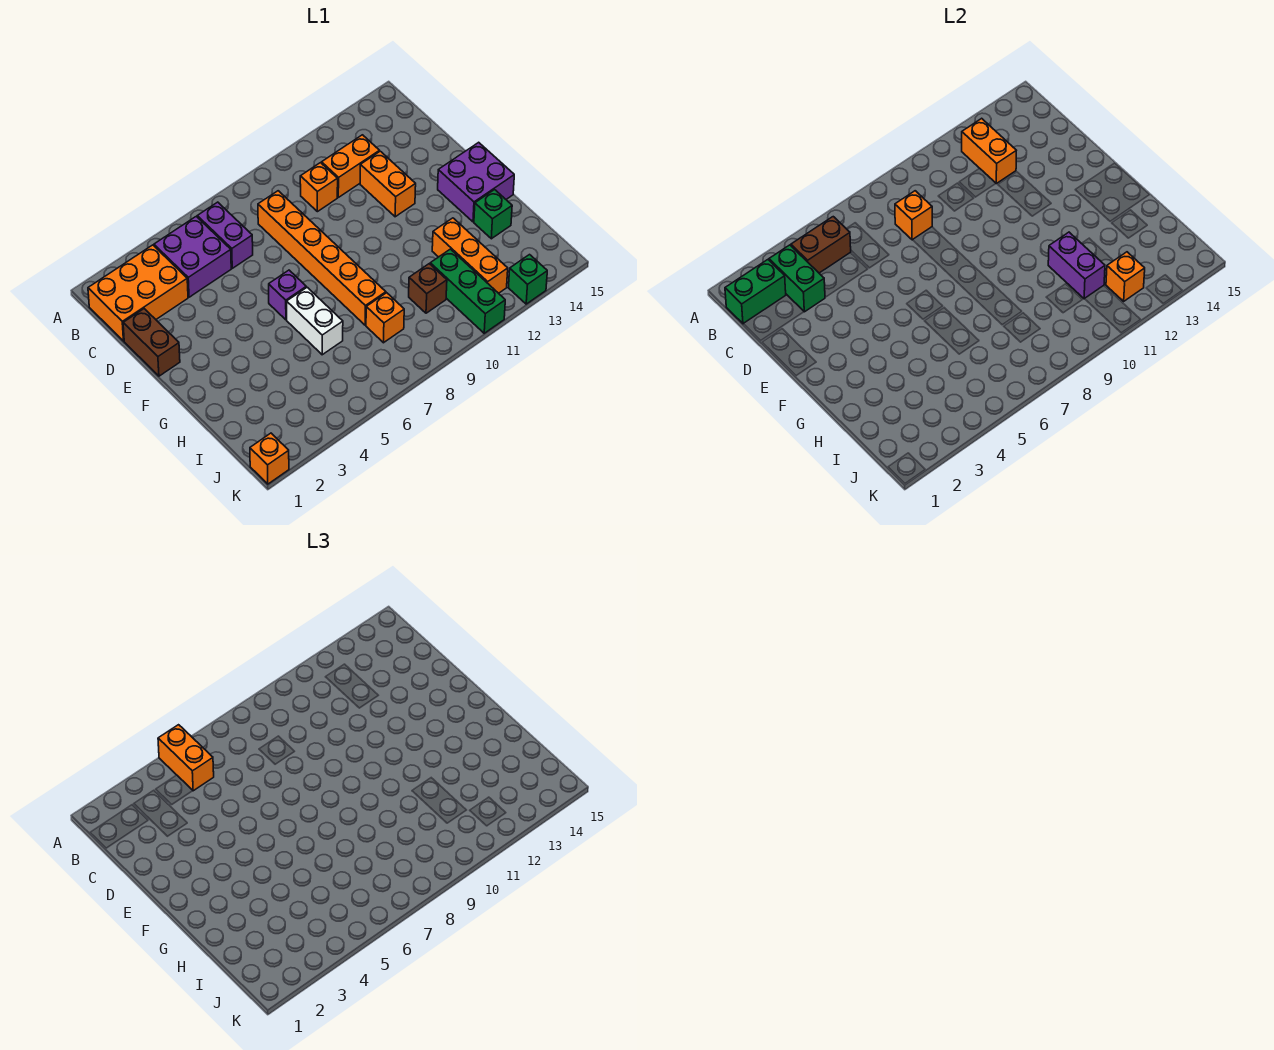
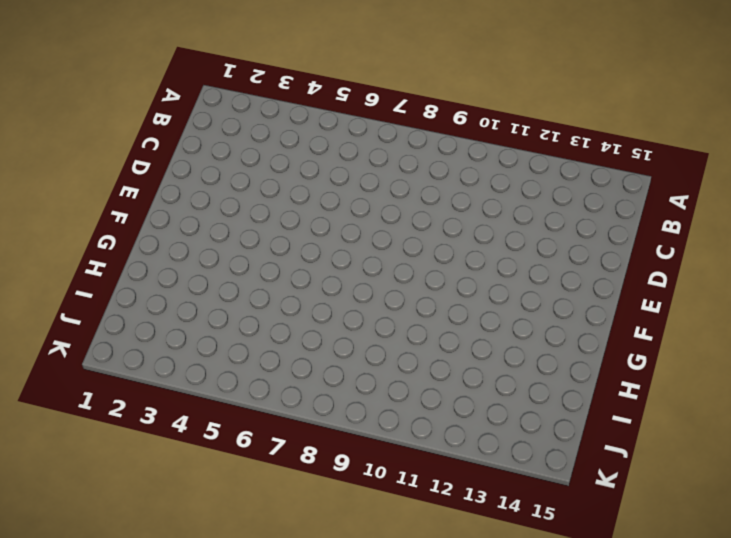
none -> orange brick B1:C3 level 1
none -> purple brick B4:C5 level 1
none -> purple brick B6:C6 level 1

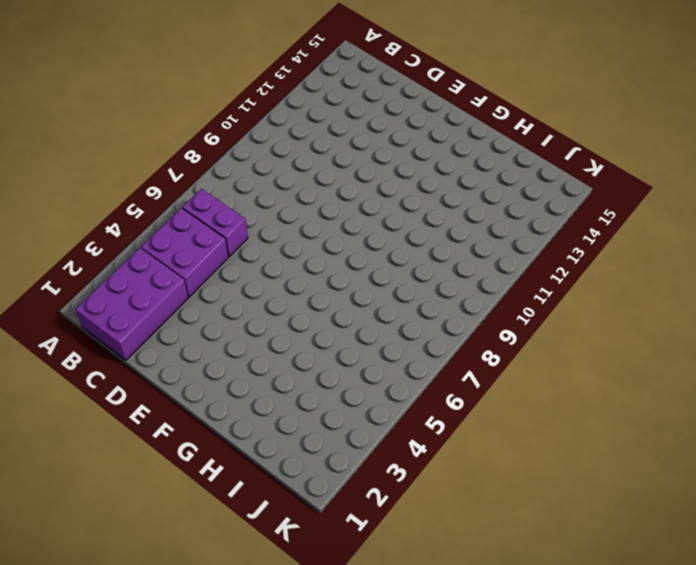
purple brick B1:C3 level 1 -> orange brick B1:C3 level 1
none -> orange brick C8:H8 level 1
none -> orange brick C10 level 1
none -> orange brick C11:C12 level 1

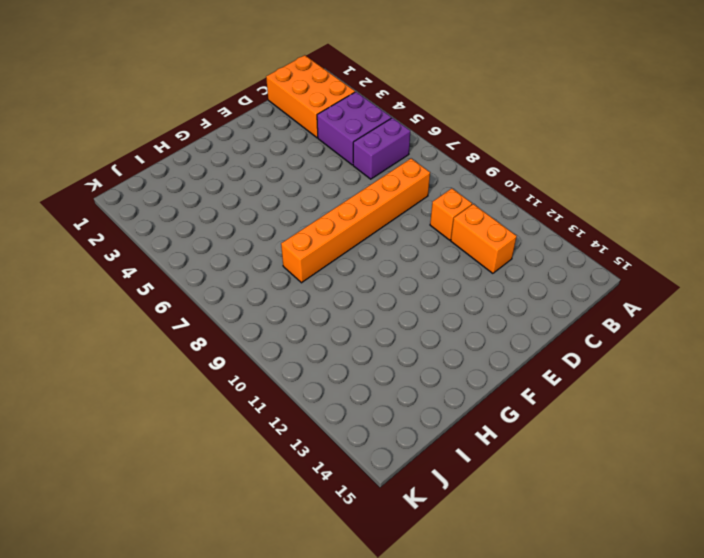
none -> brown brick D1:E1 level 1
none -> orange brick D12:E12 level 1
none -> purple brick F6 level 1

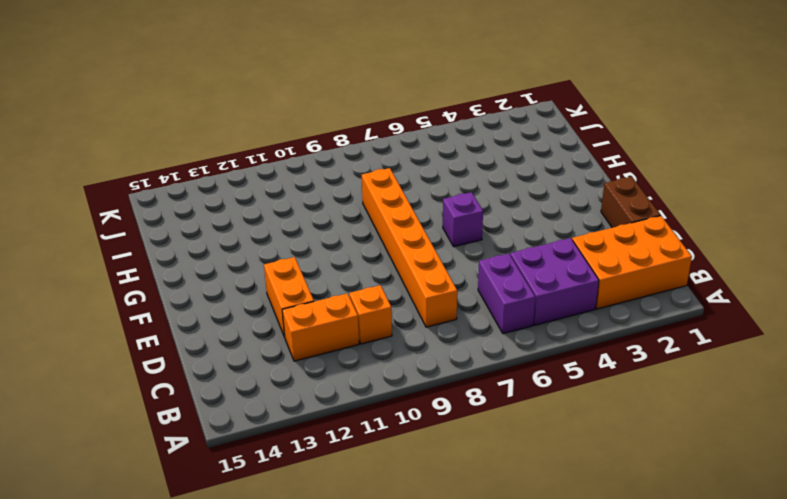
none -> purple brick F14:G15 level 1
none -> white brick G6:H6 level 1
none -> orange brick H12:J12 level 1

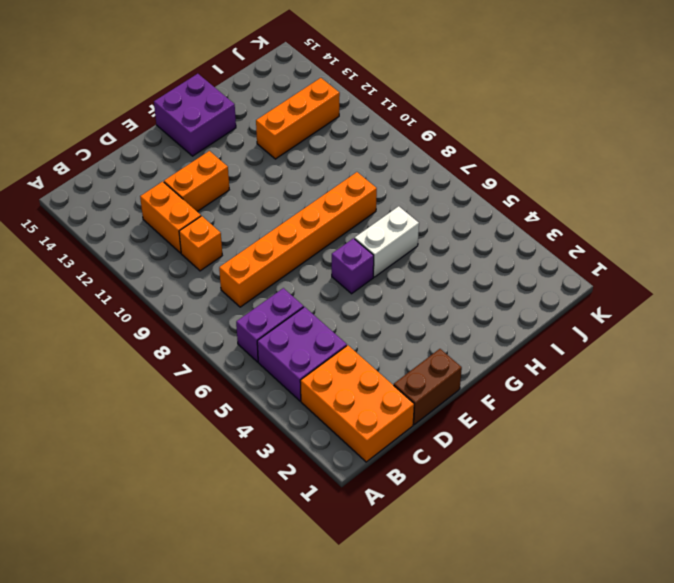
none -> green brick H14 level 1
none -> orange brick I8 level 1
none -> brown brick I10 level 1

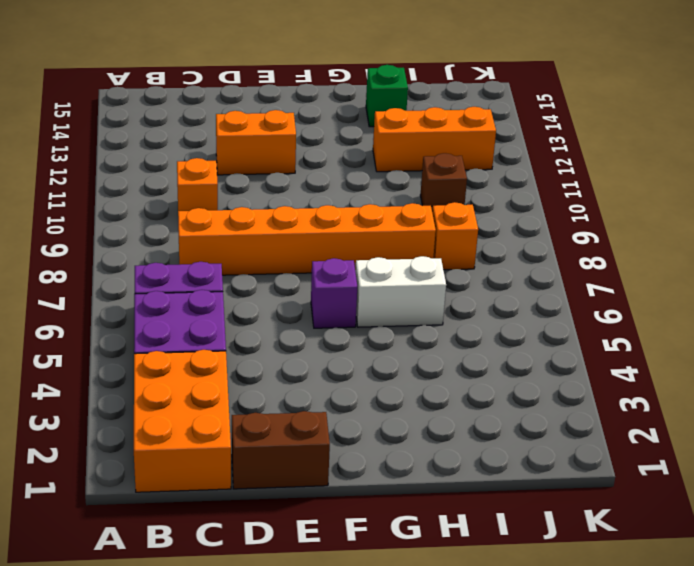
none -> orange brick C11:C12 level 1
none -> purple brick F14:G15 level 1
none -> green brick I11:K11 level 1

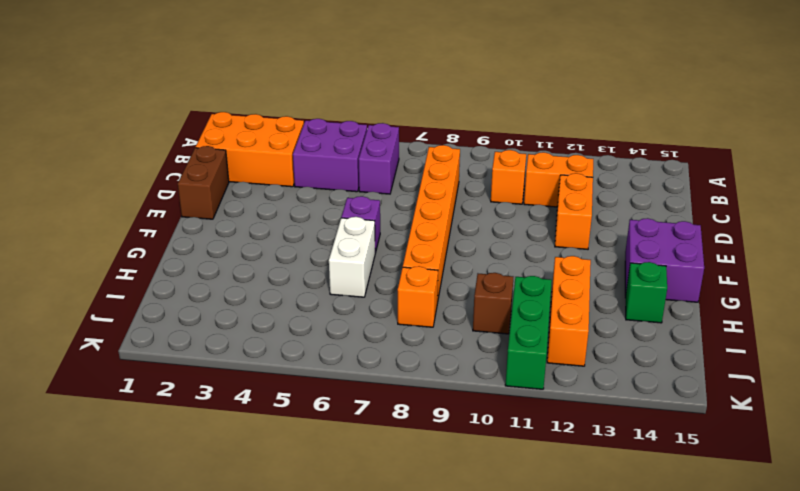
none -> orange brick K1 level 1
none -> green brick K13 level 1
none -> green brick B1:B2 level 2

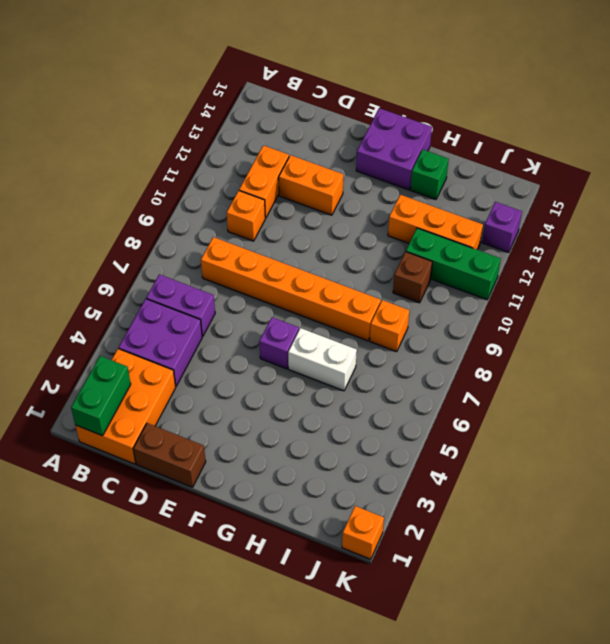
purple brick K13 level 1 -> green brick K13 level 1
none -> green brick B3:C3 level 2
none -> brown brick B4:B5 level 2
none -> orange brick B12:C12 level 2

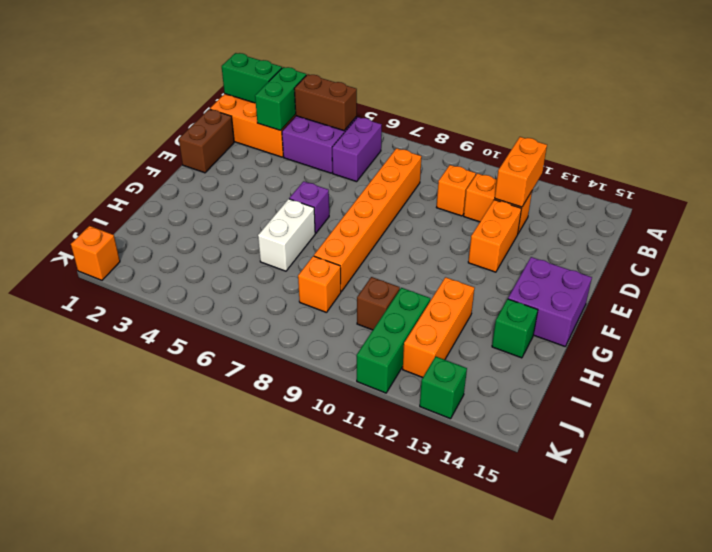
none -> orange brick C8 level 2
none -> purple brick H11:I11 level 2
none -> orange brick J12 level 2

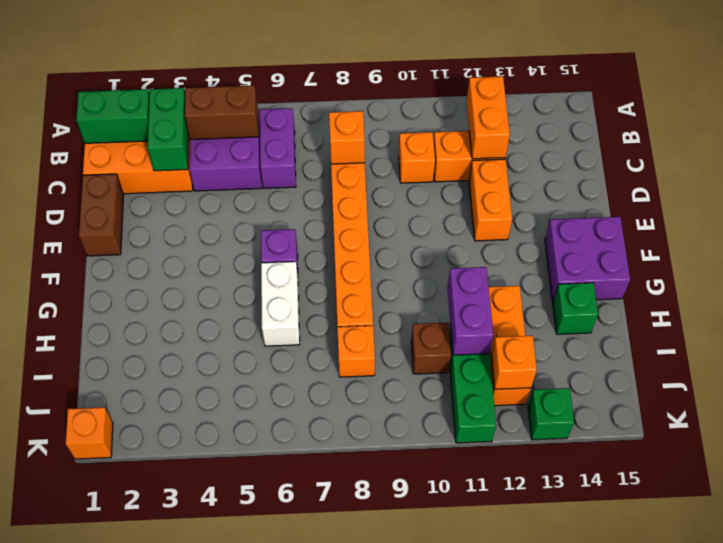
none -> orange brick A5:B5 level 3

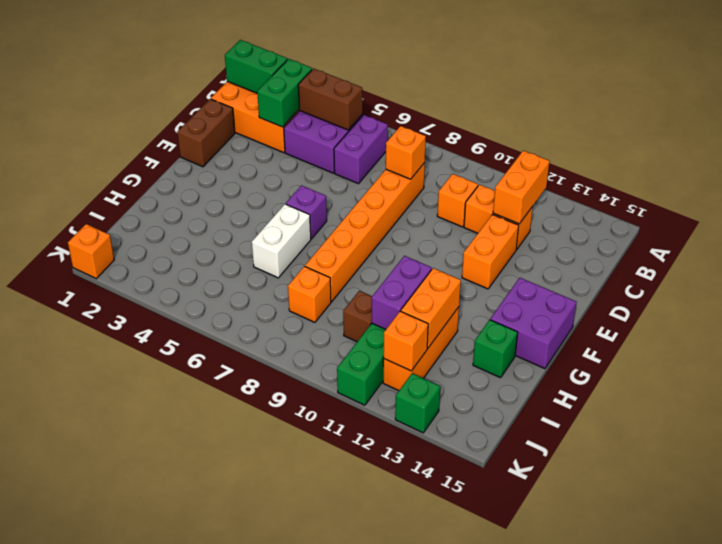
orange brick H12:I12 level 2 -> orange brick A5:B5 level 3

